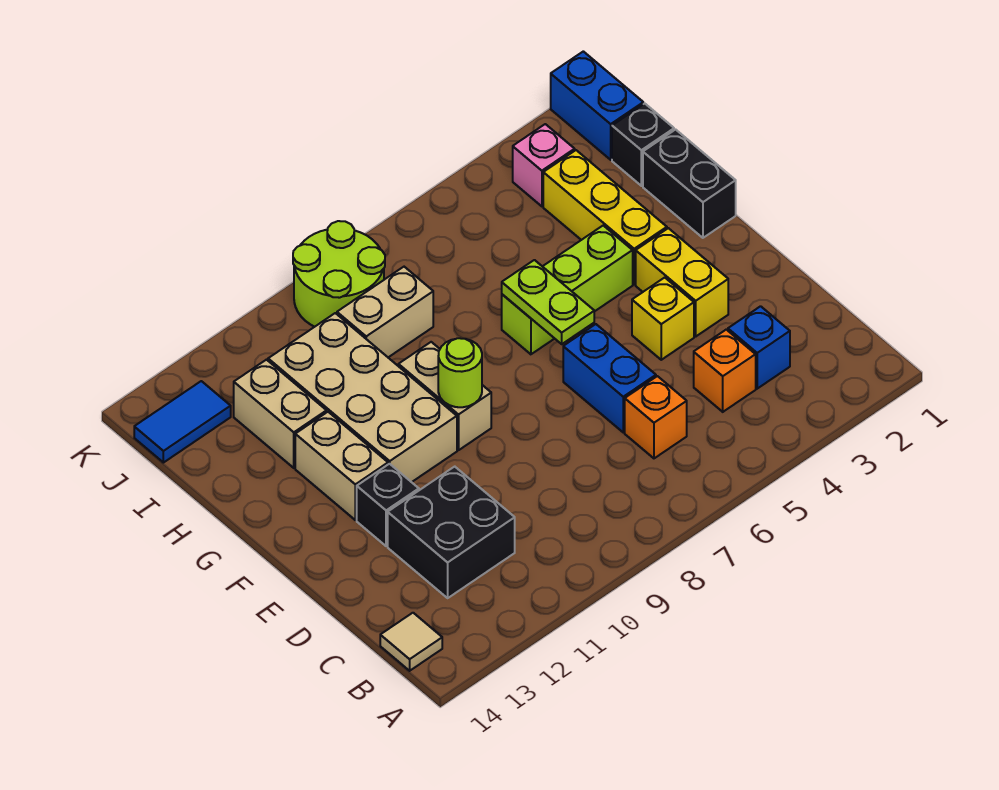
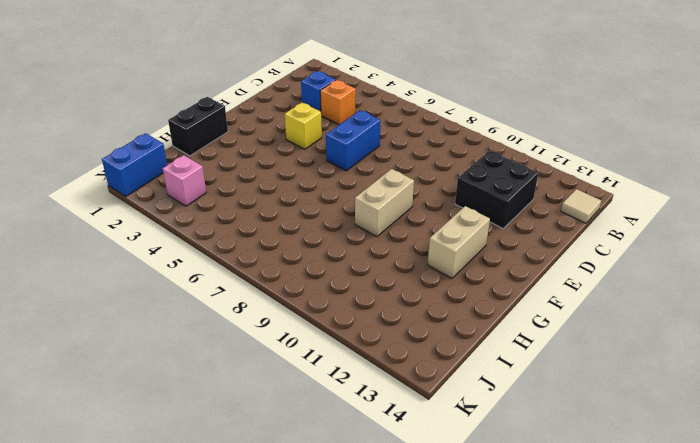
none -> orange brick C6 level 1
none -> yellow brick E3:F3 level 1
none -> black brick E12 level 1

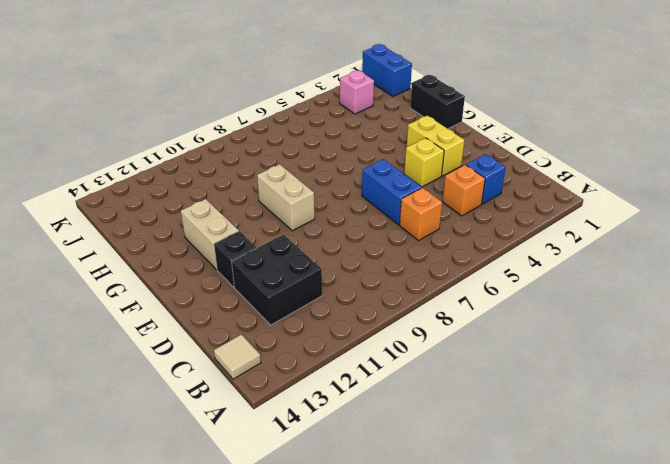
none -> tan brick F10:I11 level 1
none -> yellow brick G3:I3 level 1
none -> lime brick G4:G6 level 1

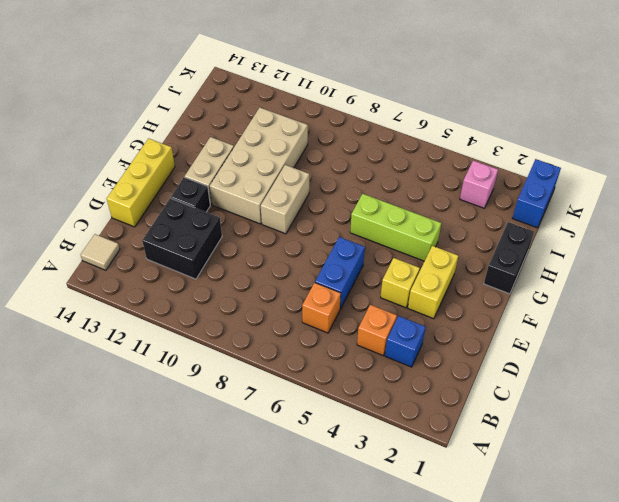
yellow brick D14:F14 level 1 -> yellow brick G3:I3 level 1
none -> tan brick H12:I12 level 1
none -> black brick I1 level 1
none -> tan brick I8:I9 level 1

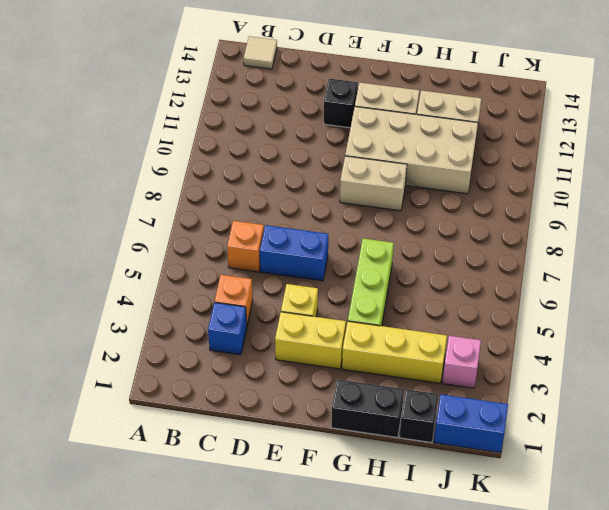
none -> black brick C11:D12 level 1
none -> tan brick I8:I9 level 1
none -> lime round brick J8:K9 level 1

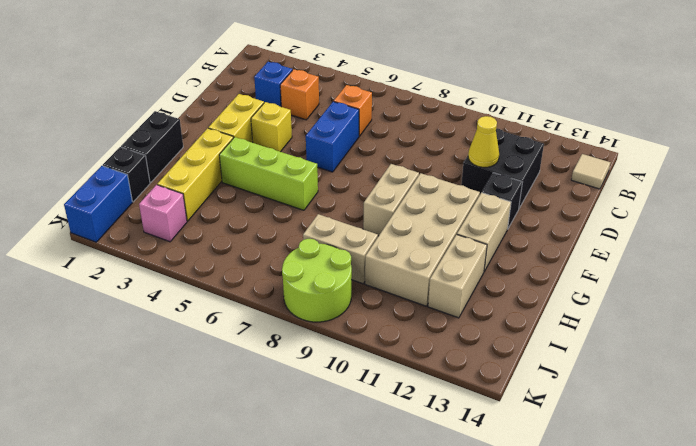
yellow cone D11 level 2 -> none
none -> blue tile J13:J14 level 1
none -> lime plate F6:G6 level 2
none -> lime round brick F9 level 2

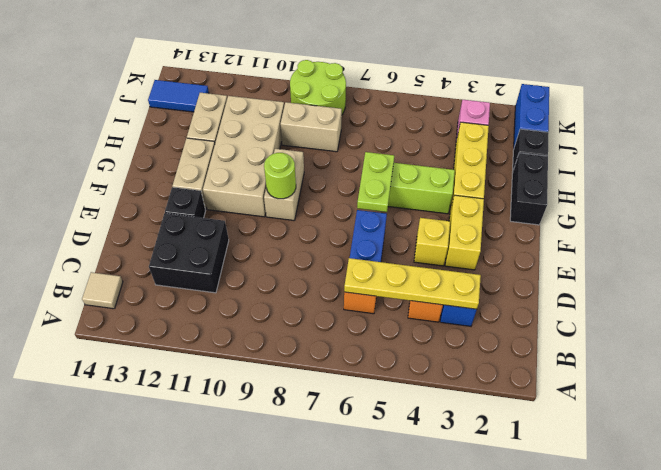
yellow plate C3:C6 level 2 -> none

